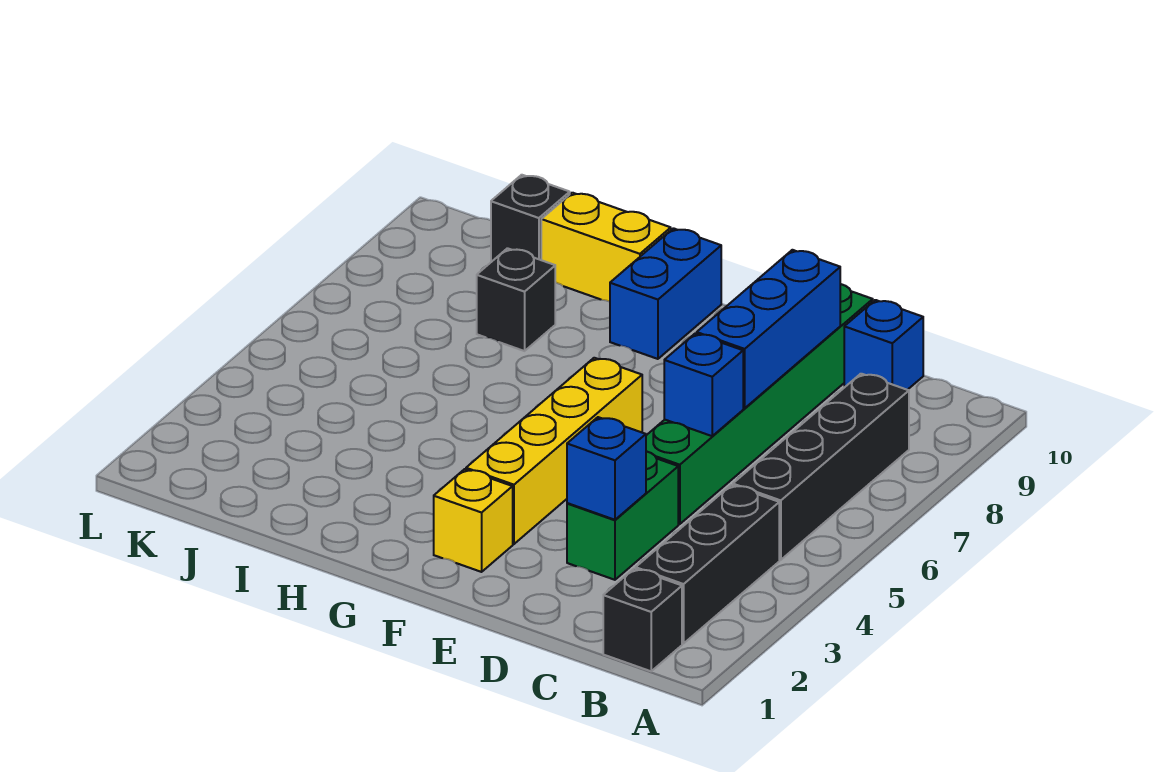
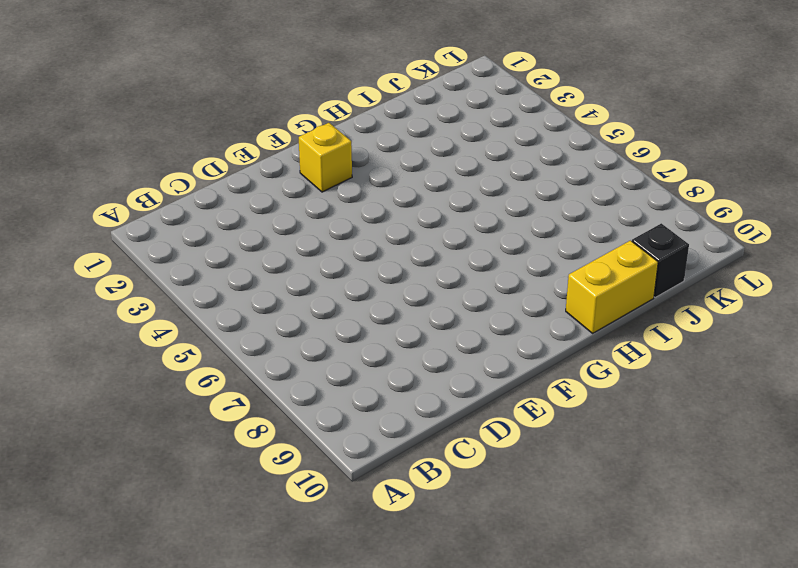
none -> black brick B1 level 1
none -> black brick B2:B4 level 1
none -> black brick B5:B8 level 1

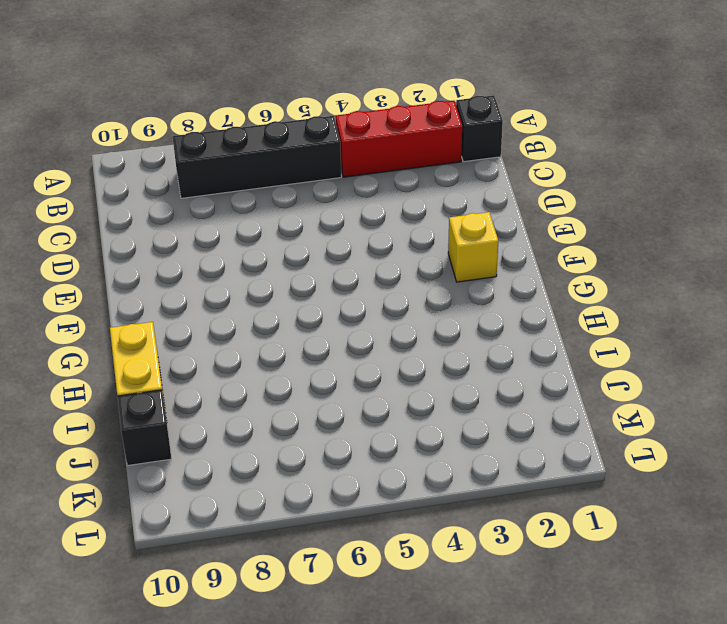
red brick B2:B4 level 1 -> black brick B2:B4 level 1
none -> blue brick C10 level 1
none -> green brick D3:D4 level 1
none -> green brick D5:D10 level 1

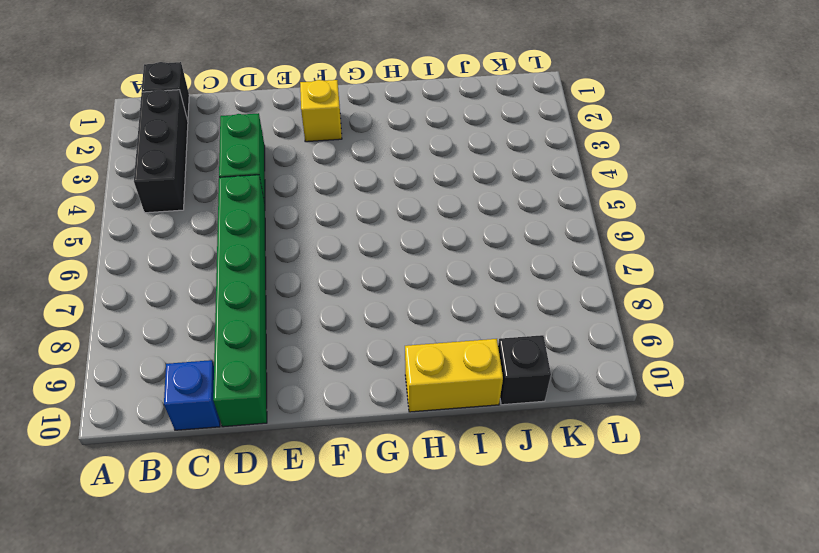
none -> black brick B5:B8 level 1
none -> yellow brick F3:F6 level 1
none -> blue brick G9:G10 level 1

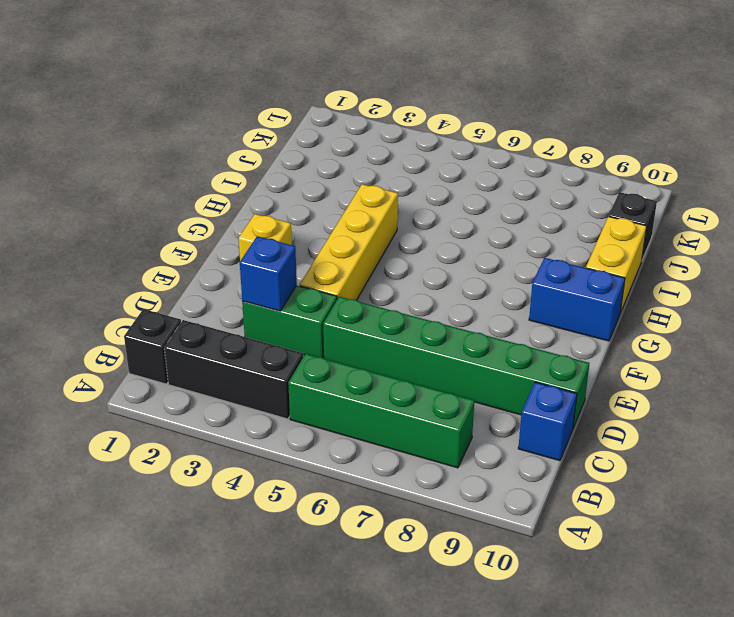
green brick B5:B8 level 1 -> black brick B5:B8 level 1
yellow brick E4:H4 level 1 -> yellow brick F3:F6 level 1
none -> black brick I8 level 1
none -> blue brick D6 level 2
none -> blue brick D7:D9 level 2

